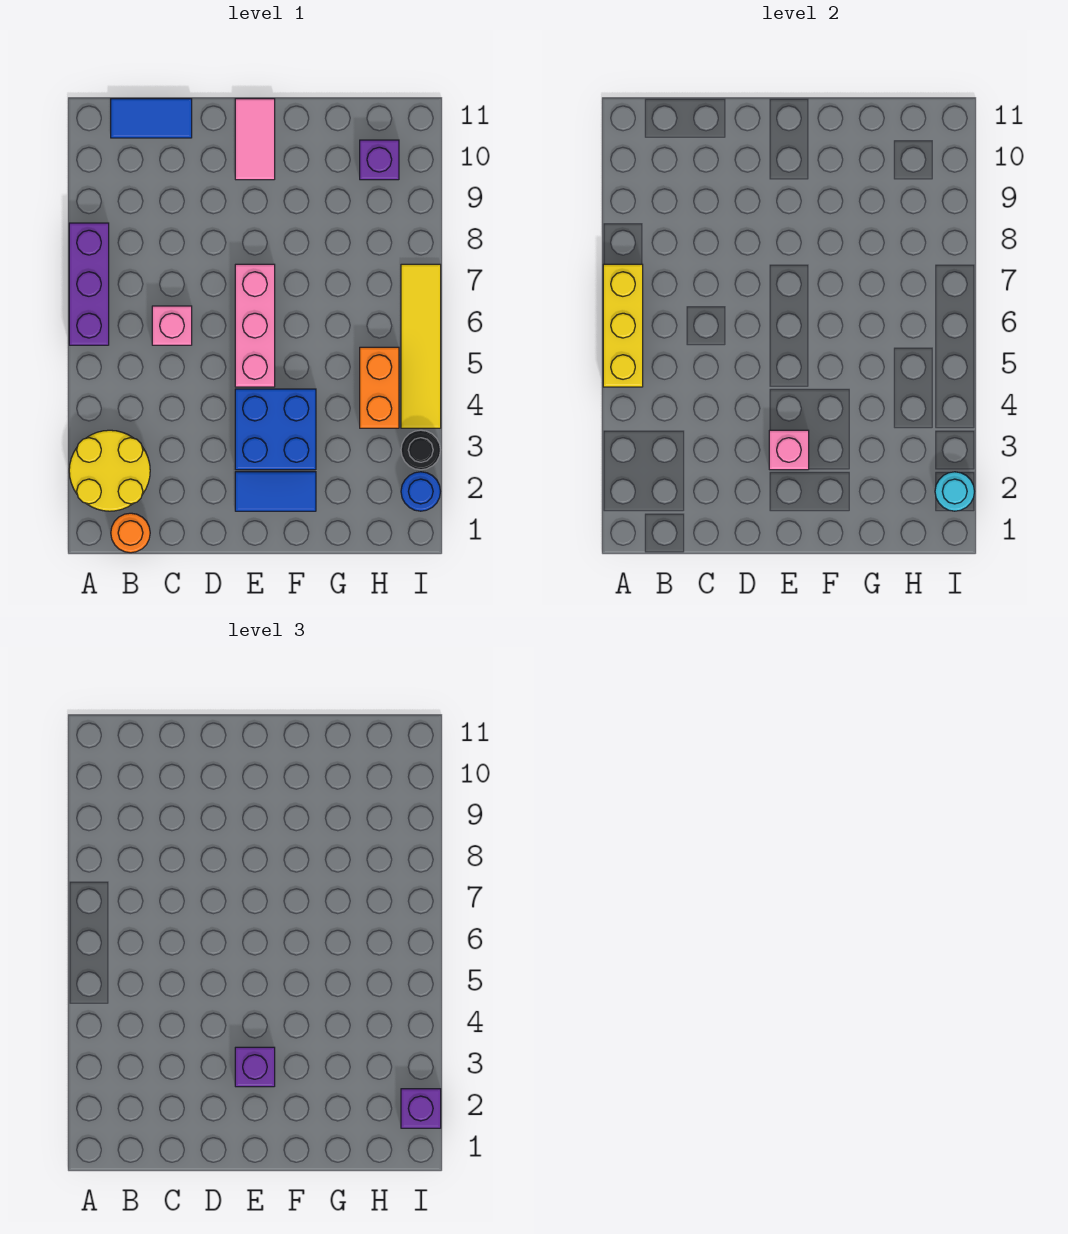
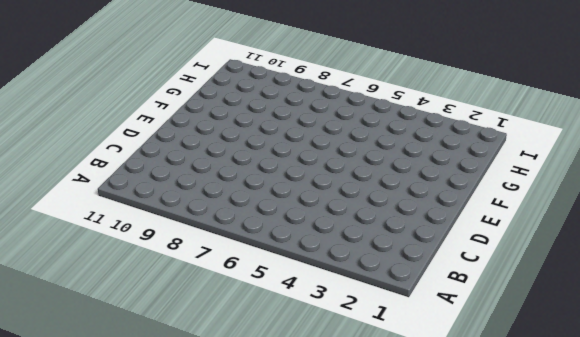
none -> yellow round brick A2:B3 level 1
none -> purple brick A6:A8 level 1
none -> orange round brick B1 level 1

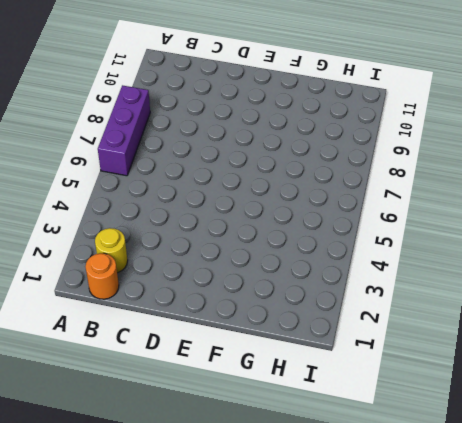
yellow round brick B2 level 1 -> yellow round brick A2:B3 level 1
none -> blue tile B11:C11 level 1
none -> pink brick C6 level 1
none -> blue tile E2:F2 level 1

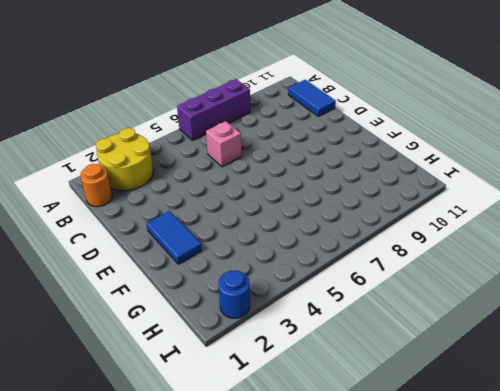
none -> blue brick E3:F4 level 1
none -> pink brick E5:E7 level 1
none -> pink tile E10:E11 level 1

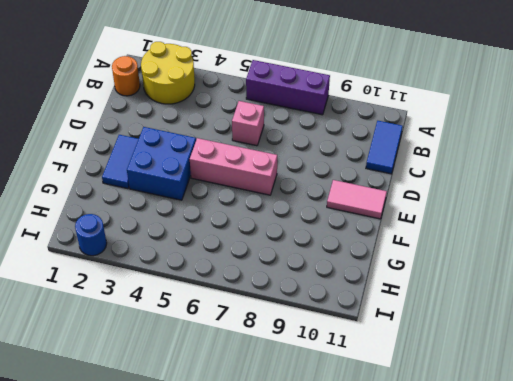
none -> orange brick H4:H5 level 1
none -> purple brick H10 level 1
none -> black round brick I3 level 1

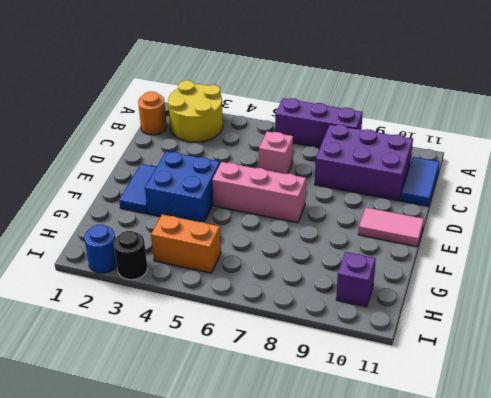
purple brick B8:C10 level 1 -> none
none -> yellow tile I4:I7 level 1
none -> yellow brick A5:A7 level 2
none -> pink brick E3 level 2

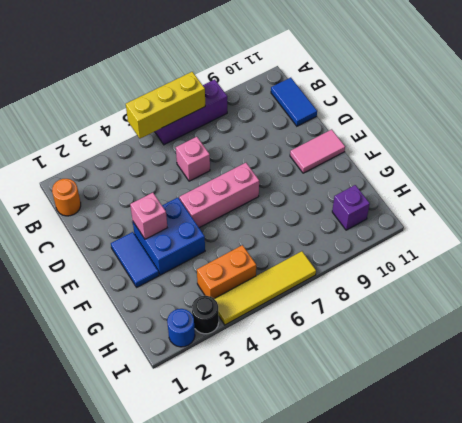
none -> yellow round brick A2:B3 level 1
none -> cyan round brick I2 level 2
none -> purple brick E3 level 3

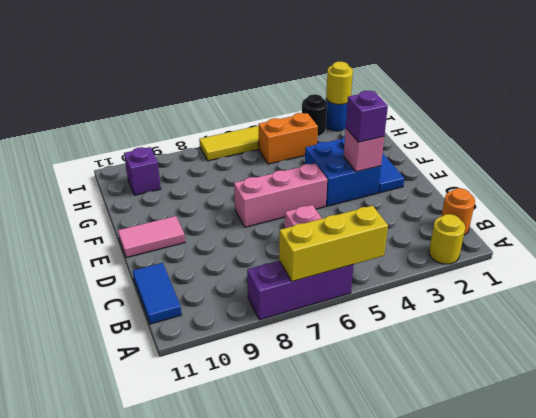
yellow round brick A2 level 1 -> yellow round brick A2:B3 level 1
yellow round brick I2 level 2 -> cyan round brick I2 level 2
none -> purple brick I2 level 3

